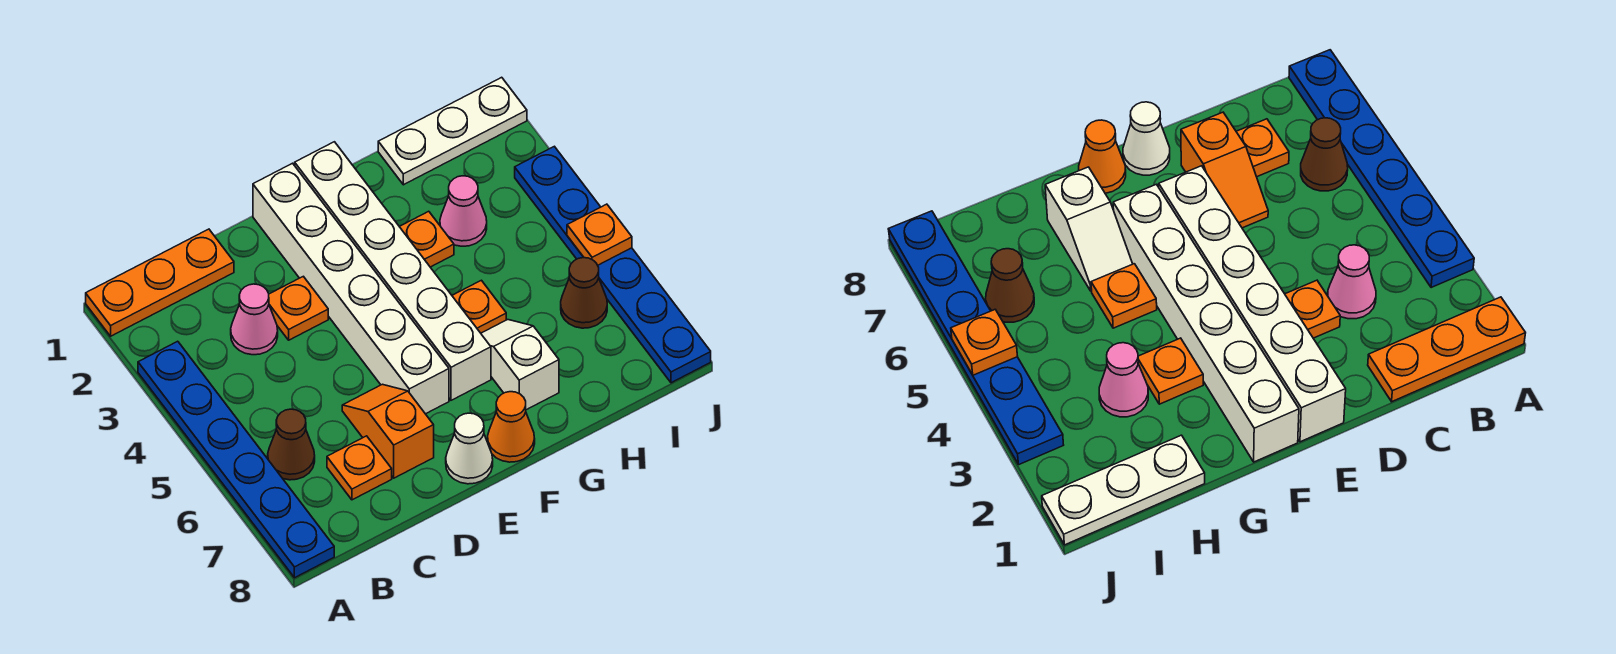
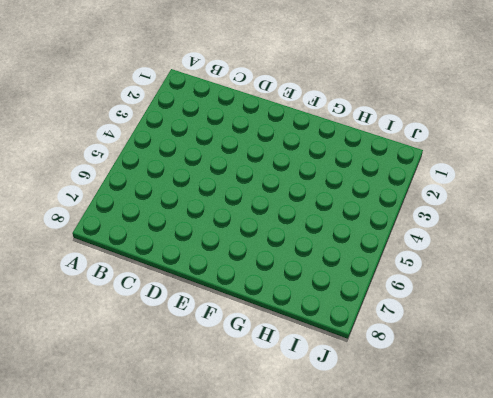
none -> orange plate A1:C1 level 1
none -> blue plate A3:A8 level 1
none -> brown cone B6 level 1

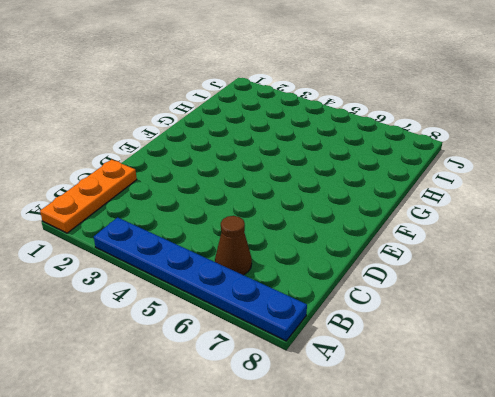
none -> pink cone C3 level 1
none -> orange plate C7 level 1
none -> orange plate D3 level 1

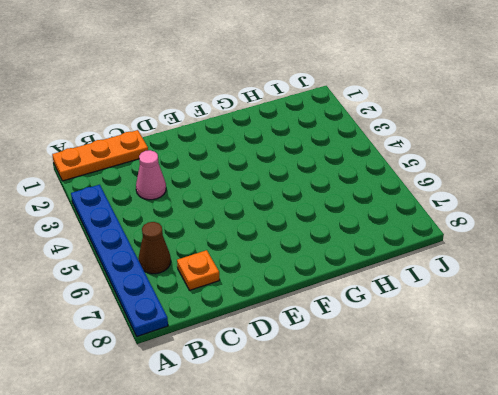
none -> orange plate D3 level 1
none -> orange slope D6:D7 level 1 top 7
none -> white brick E1:E6 level 1

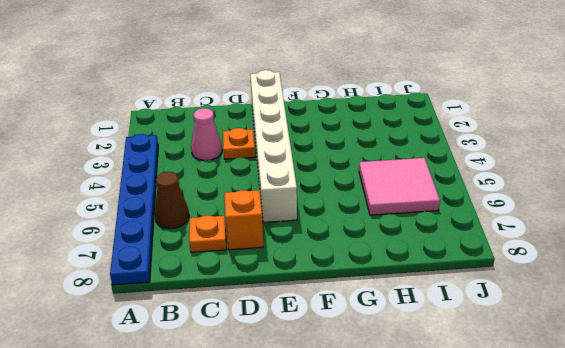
pink tile H5:I6 level 1 -> brown cone I6 level 1
none -> orange plate A1:C1 level 1
none -> white cone E8 level 1
none -> white brick F1:F6 level 1

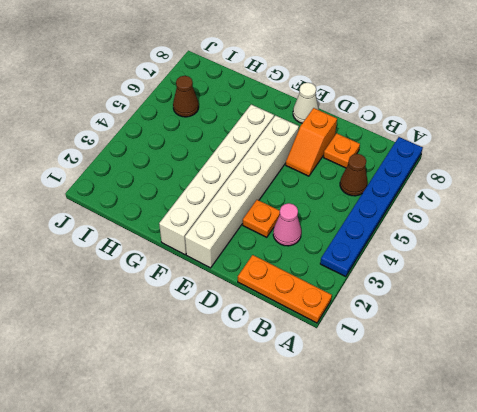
none -> orange cone F8 level 1
none -> orange plate G3 level 1
none -> orange plate G5 level 1

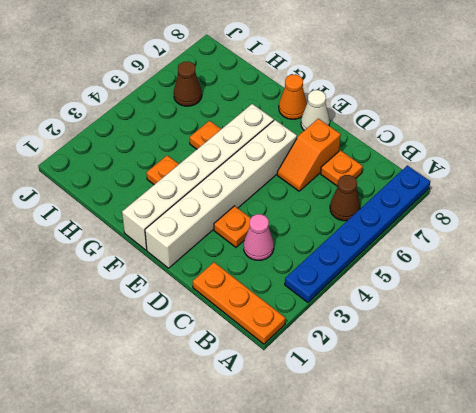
none -> white slope G6:G7 level 1 top 7
none -> white plate H1:J1 level 1
none -> pink cone H3 level 1

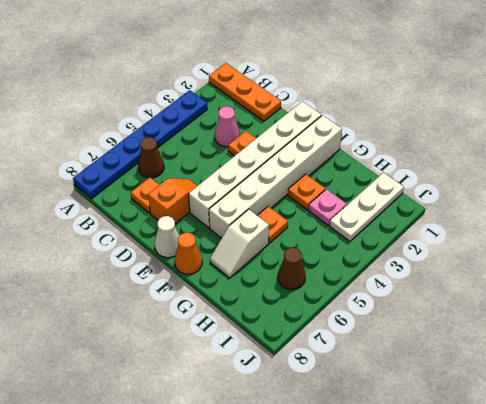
white slope G6:G7 level 1 top 6 -> white slope G6:G7 level 1 top 7
pink plate H3 level 1 -> pink cone H3 level 1
white plate I1:I3 level 1 -> white plate H1:J1 level 1
none -> blue plate J3:J8 level 1
none -> orange plate J5 level 2

